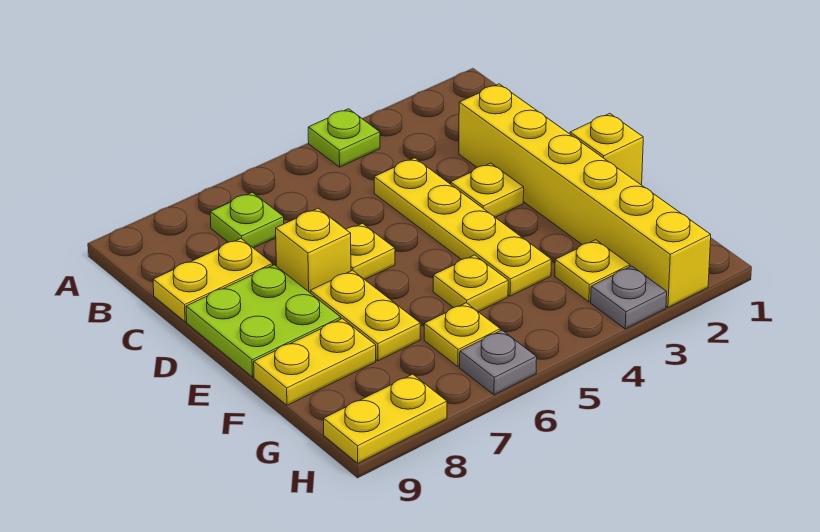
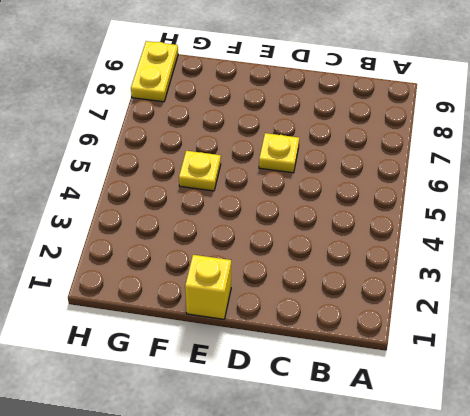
none -> lime plate A4 level 1
none -> lime plate B7 level 1
none -> yellow brick C2:H2 level 1

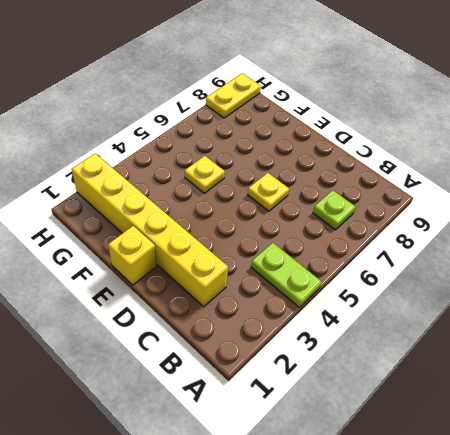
lime plate A4:B4 level 1 -> lime plate A4 level 1
none -> yellow plate C4:F4 level 1
none -> yellow plate C8:C9 level 1
none -> yellow plate D3 level 1

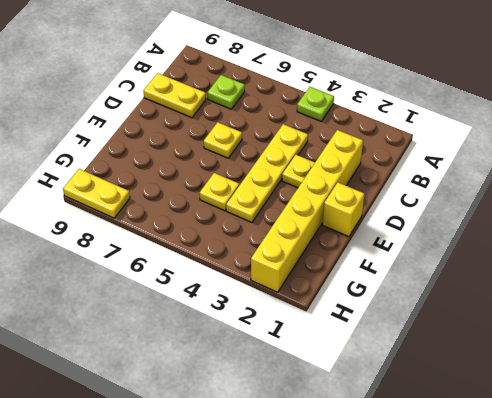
none -> yellow brick D7 level 1
none -> lime plate D8:E9 level 1
none -> yellow plate E7:F7 level 1

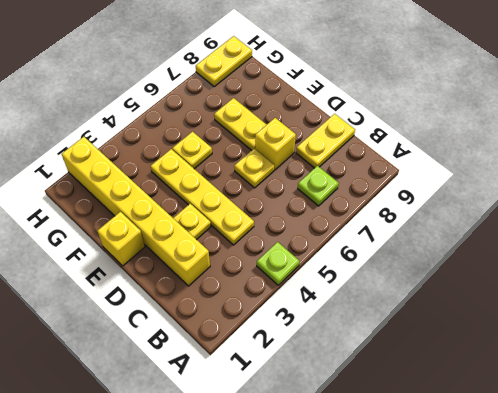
none -> lime plate D8:E9 level 1
none -> yellow plate F8:F9 level 1
none -> yellow plate G3 level 1

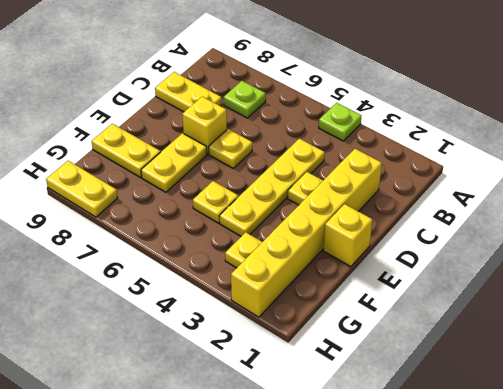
none -> lime plate D8:E9 level 1
none -> yellow plate G6 level 1
none -> grey plate H3 level 1

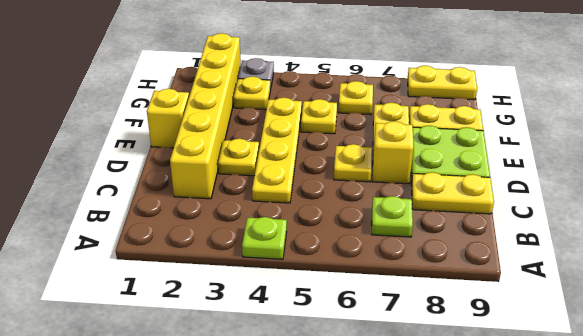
none -> grey plate H6 level 1

